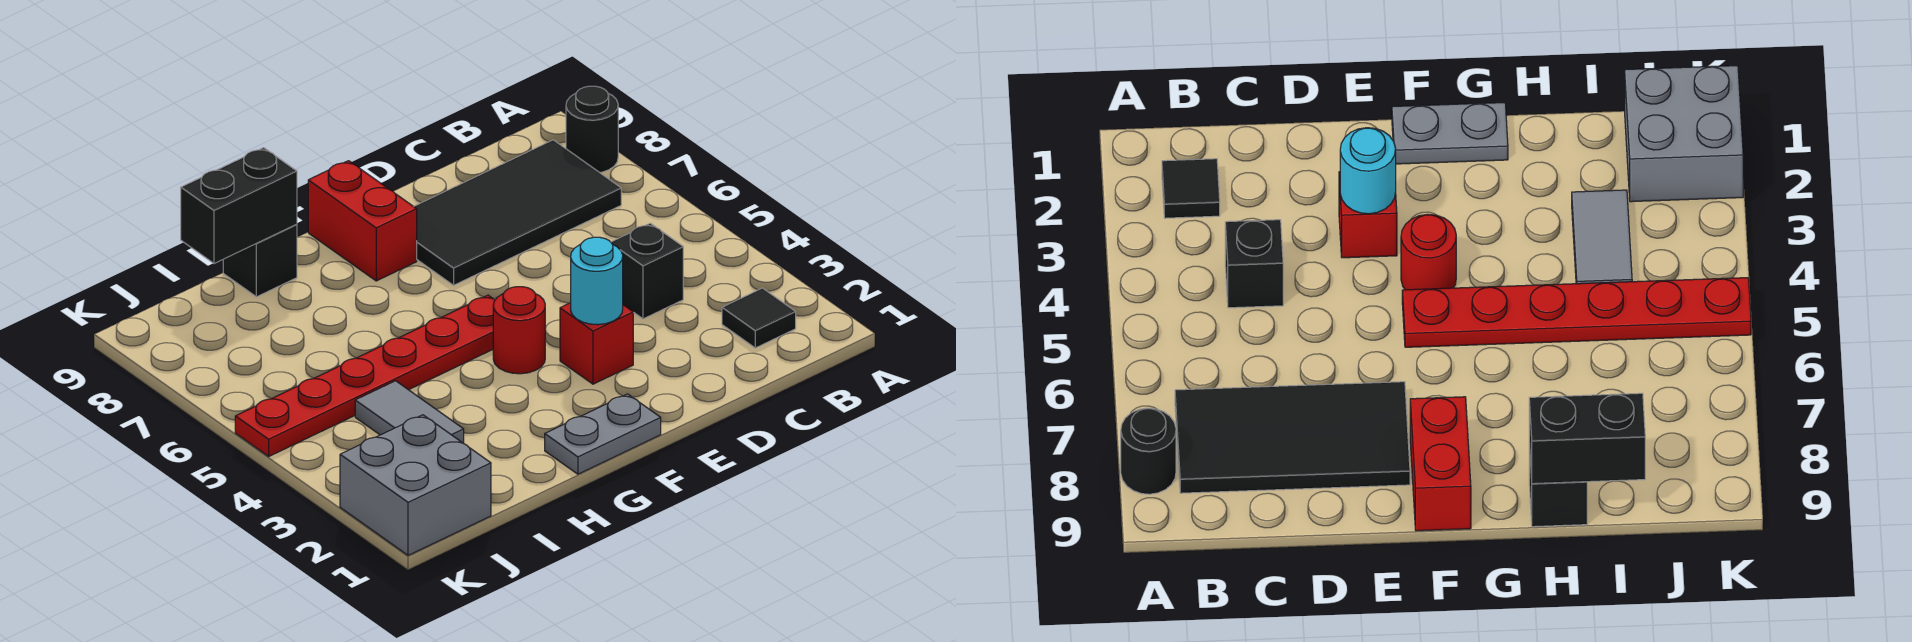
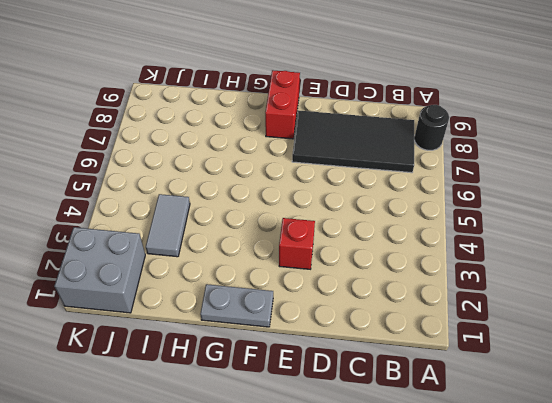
none -> black tile B2 level 1
none -> black brick C4 level 1
none -> red round brick F4 level 1

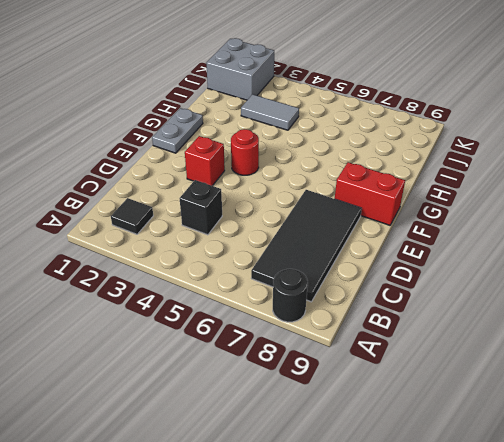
none -> red plate F5:K5 level 1
none -> black brick H9 level 1
none -> cyan round brick E3 level 2

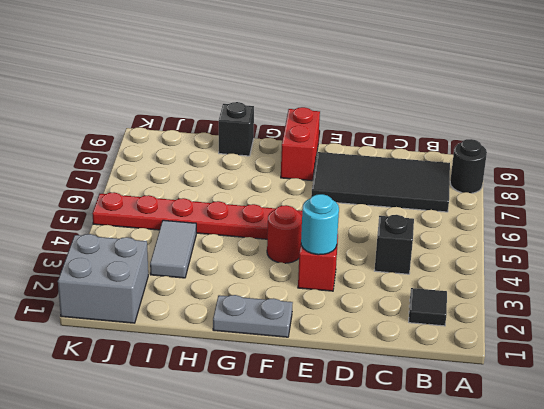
none -> black brick H9:I9 level 2

